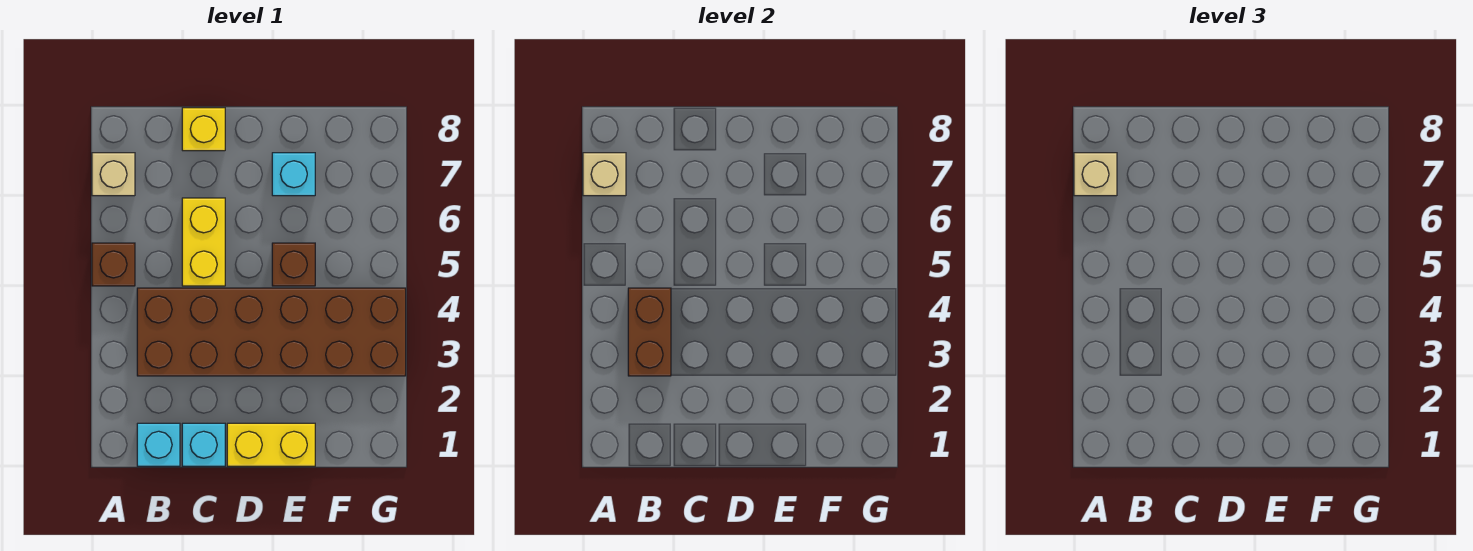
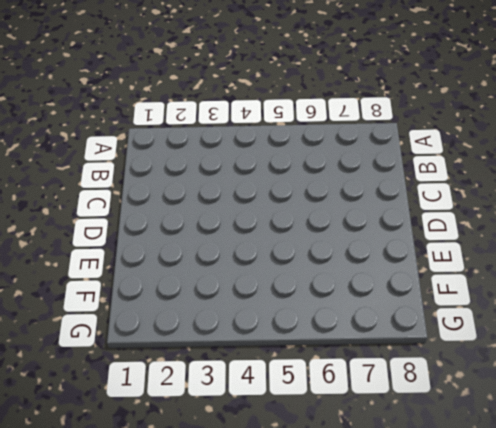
none -> brown brick A5 level 1
none -> tan brick A7 level 1
none -> cyan brick B1 level 1

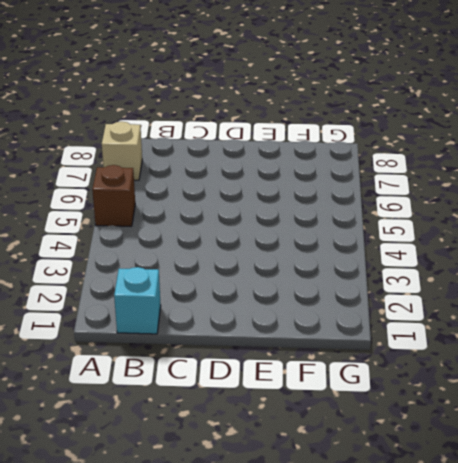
none -> brown brick B3:G4 level 1
none -> cyan brick C1 level 1
none -> yellow brick C5:C6 level 1

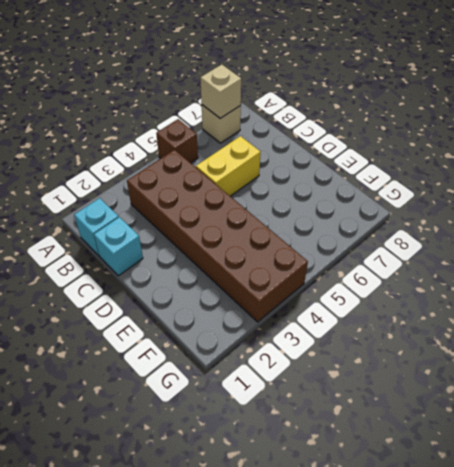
none -> yellow brick C8 level 1
none -> yellow brick D1:E1 level 1
none -> brown brick E5 level 1

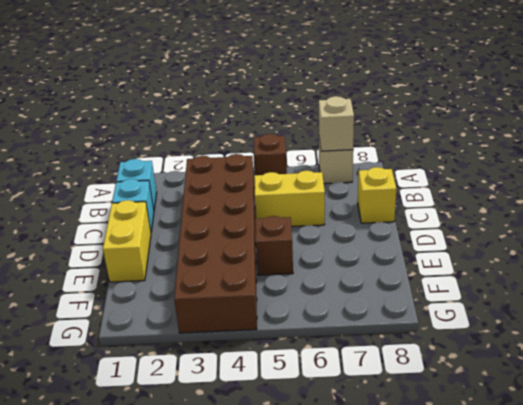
none -> cyan brick E7 level 1
none -> brown brick B3:B4 level 2
none -> tan brick A7 level 3

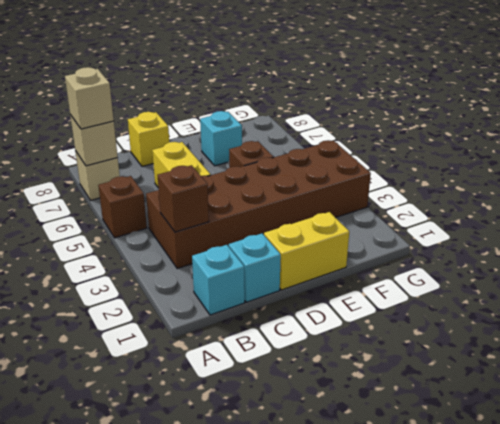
brown brick B3 level 2 -> brown brick B3:B4 level 2

